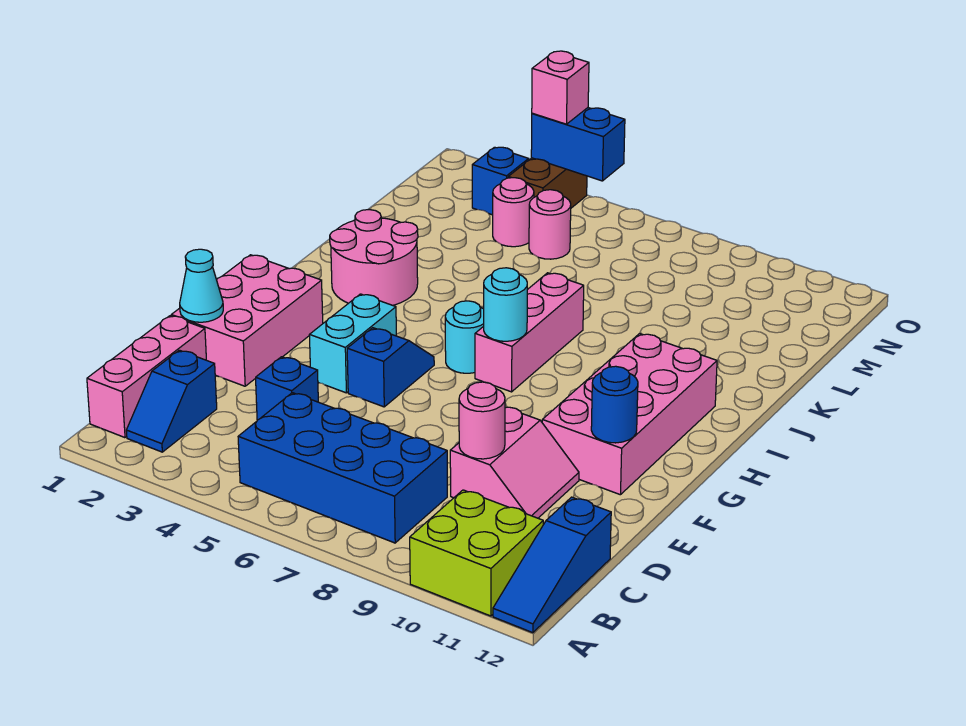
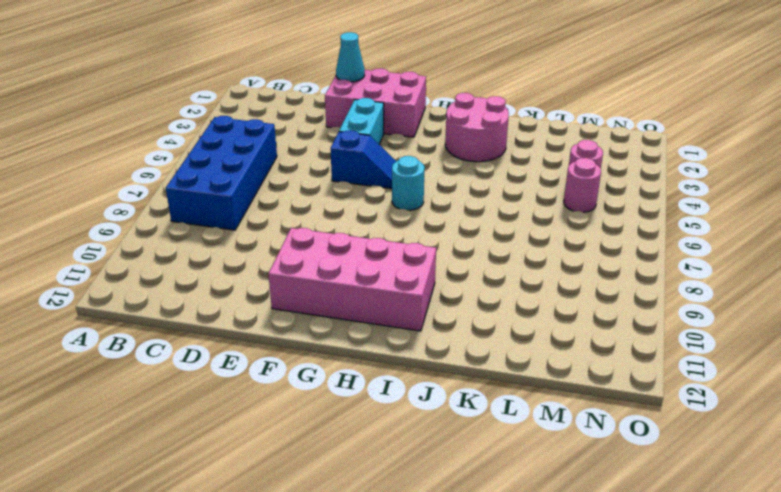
cyan brick F3:F4 level 1 -> cyan brick F4:G4 level 1
none -> lime brick A10:B11 level 1
none -> blue slope A12:C12 level 1 top C
none -> pink brick B1:D1 level 1

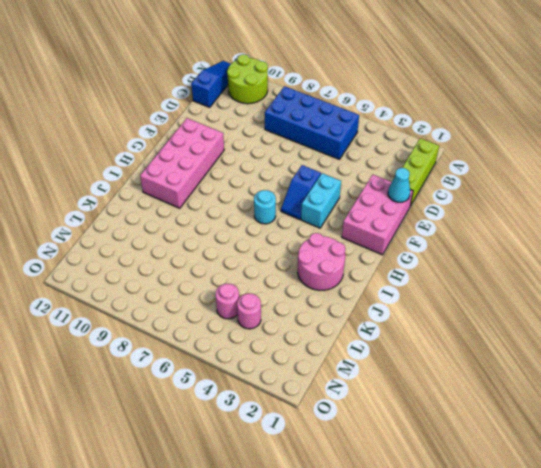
lime round brick A10:B11 level 1 -> lime brick A10:B11 level 1
lime brick B1:D1 level 1 -> pink brick B1:D1 level 1
none -> blue slope B2:C2 level 1 top C
none -> blue brick D4 level 1
none -> pink slope D9:E10 level 1 top 9

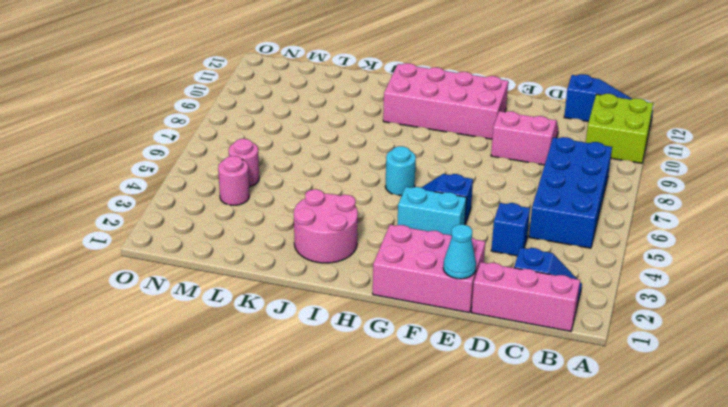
none -> pink brick H7:J7 level 1
none -> blue brick N3 level 1
none -> brown brick N4:O4 level 1

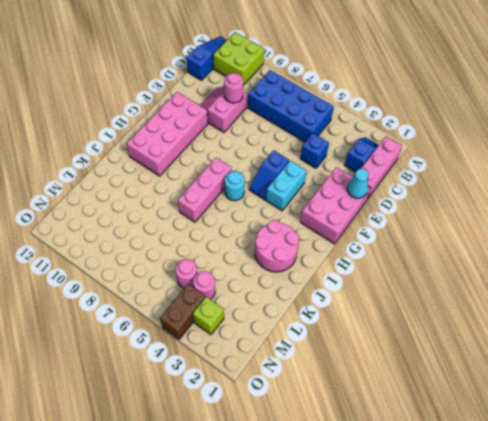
lime brick N3 level 1 -> blue brick N3 level 1
none -> blue round brick F11 level 2
none -> cyan round brick H7 level 2
none -> blue brick O4:O5 level 2

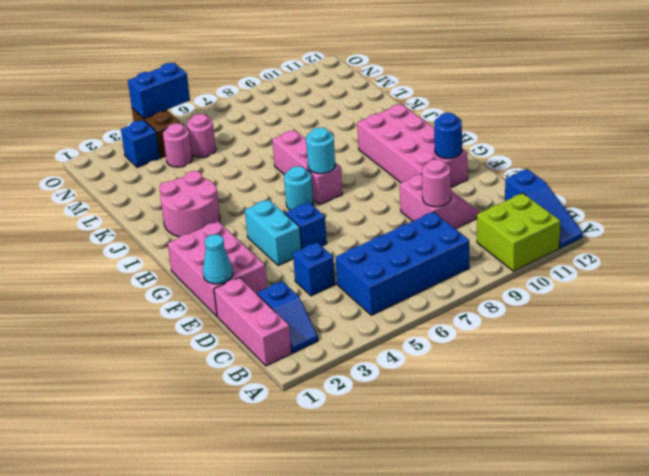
none -> pink brick O4 level 3

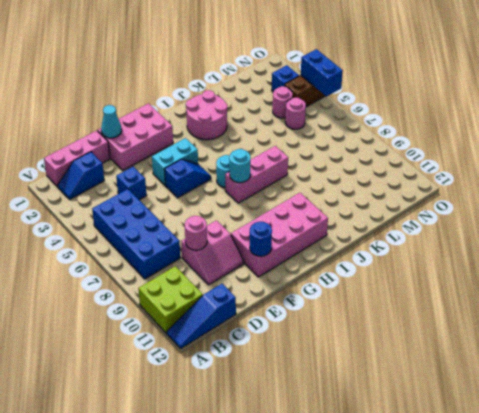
none -> pink brick O4 level 3

